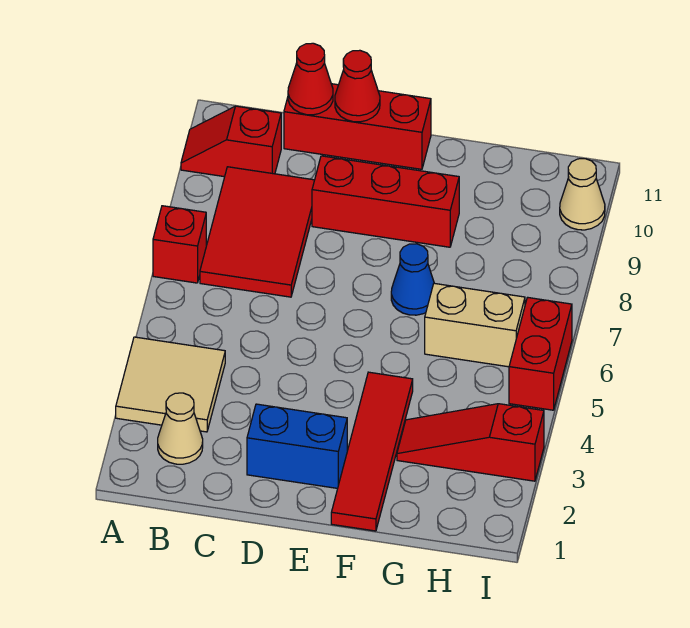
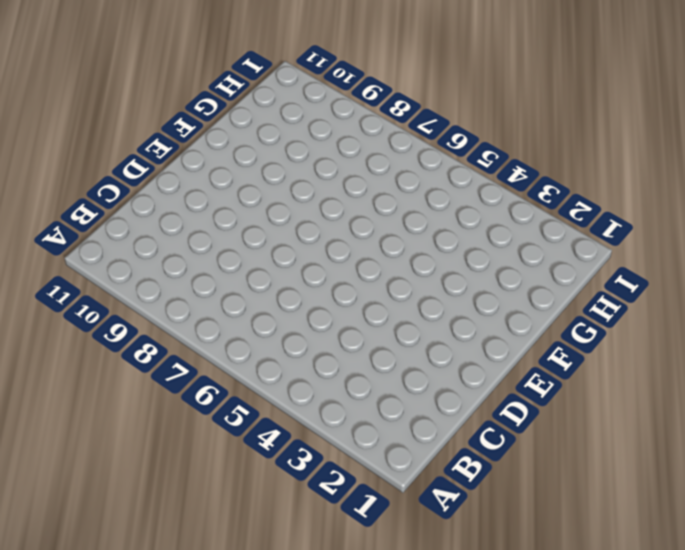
none -> tan tile A3:B4 level 1
none -> red brick A7 level 1
none -> red slope A10:B10 level 1 top B

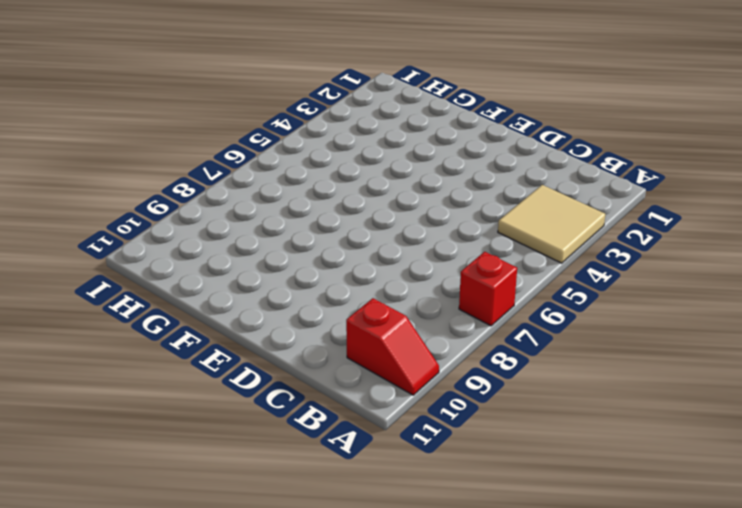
none -> tan cone B2 level 1
none -> red tile B7:C9 level 1
none -> red brick C11:E11 level 1

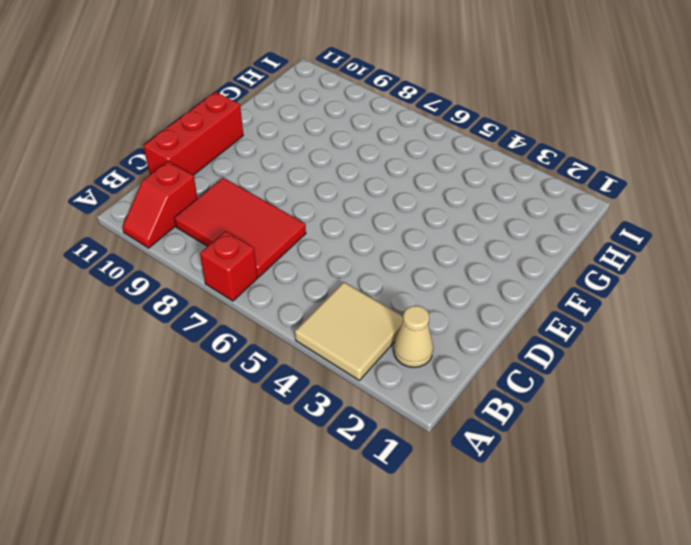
none -> blue brick D2:E2 level 1
none -> red brick D9:F9 level 1
none -> red tile F1:F4 level 1

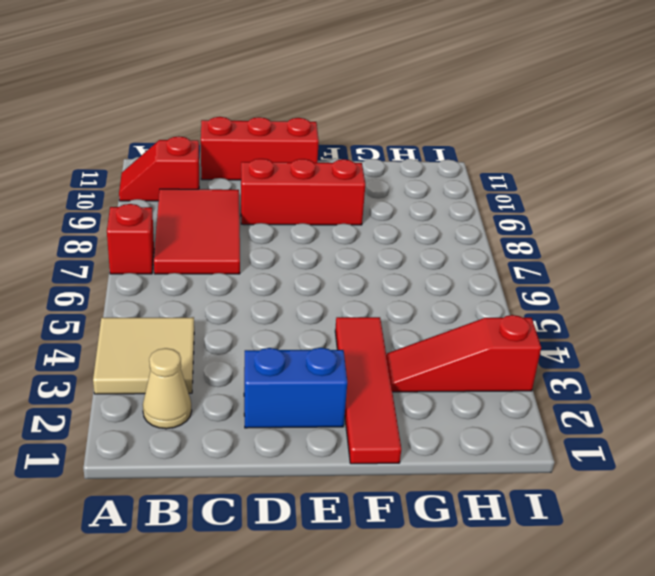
none -> blue cone F7 level 1
none -> tan brick G6:H6 level 1
none -> red brick I5:I6 level 1

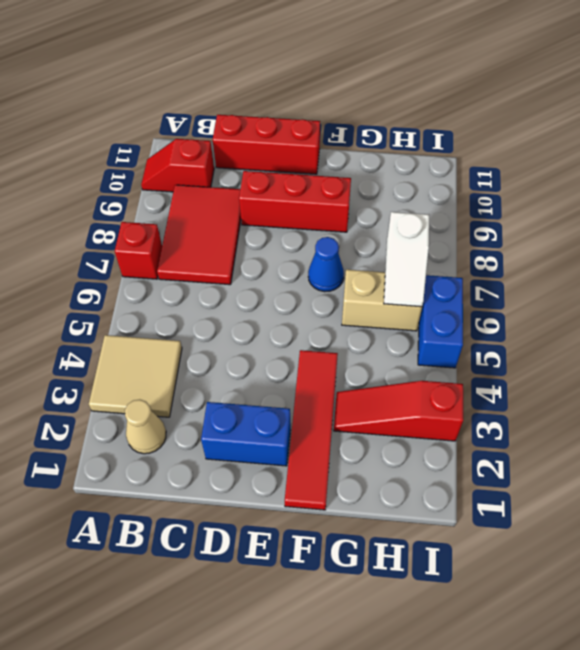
white slope H6:H7 level 2 top 7 -> none
blue brick I5:I6 level 1 -> red brick I5:I6 level 1
none -> tan cone I10 level 1
none -> red cone C11 level 2
none -> red cone D11 level 2

